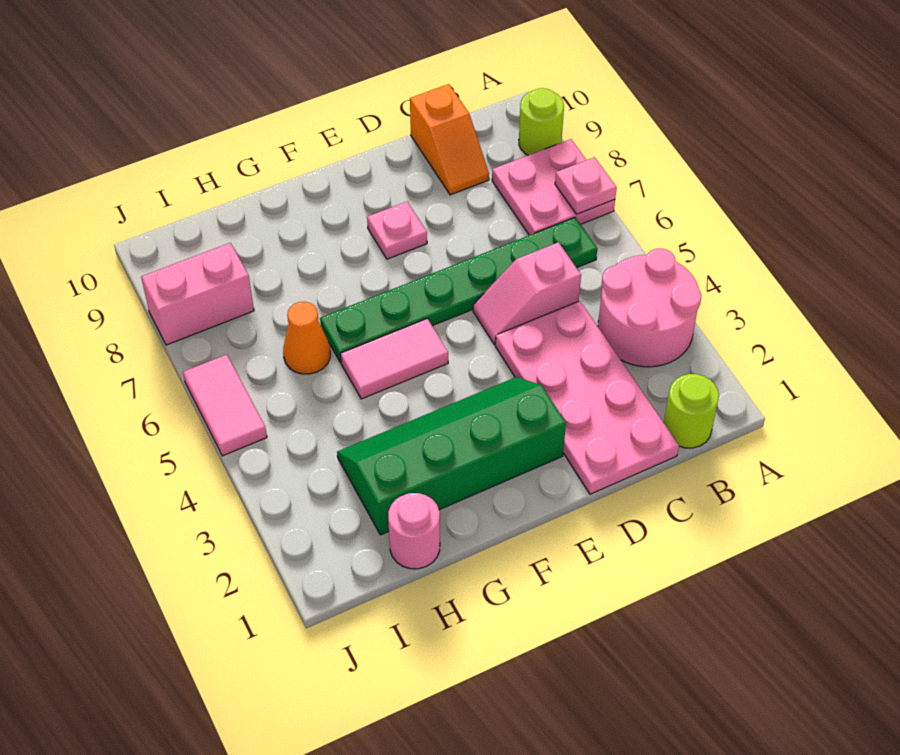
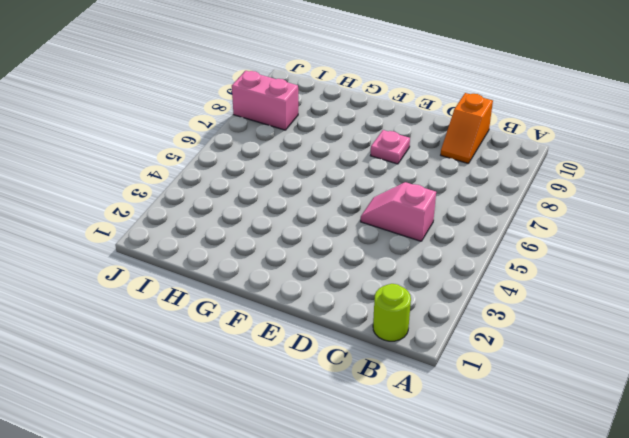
none -> pink round brick A3:B4 level 1
none -> pink plate A7:B8 level 1
none -> lime round brick A9 level 1

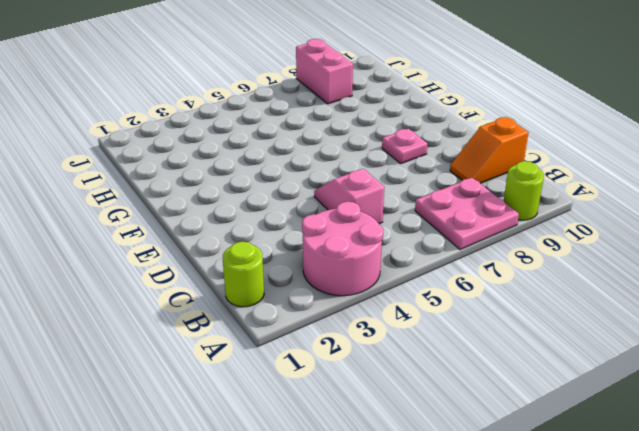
none -> green plate B6:G6 level 1
none -> pink plate C1:D4 level 1
none -> green slope E2:H3 level 1 top 2

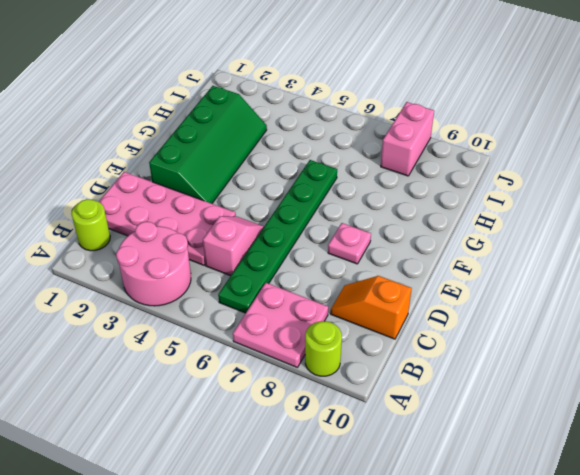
none -> pink tile F5:G5 level 1
none -> pink round brick H1 level 1
none -> orange cone H6 level 1

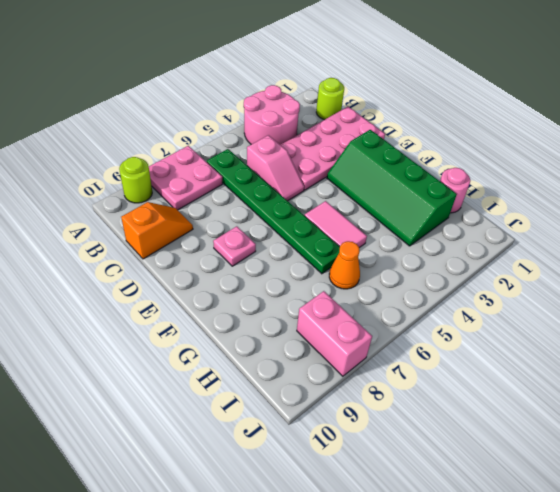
none -> pink tile J5:J6 level 1
none -> pink plate A7 level 2

